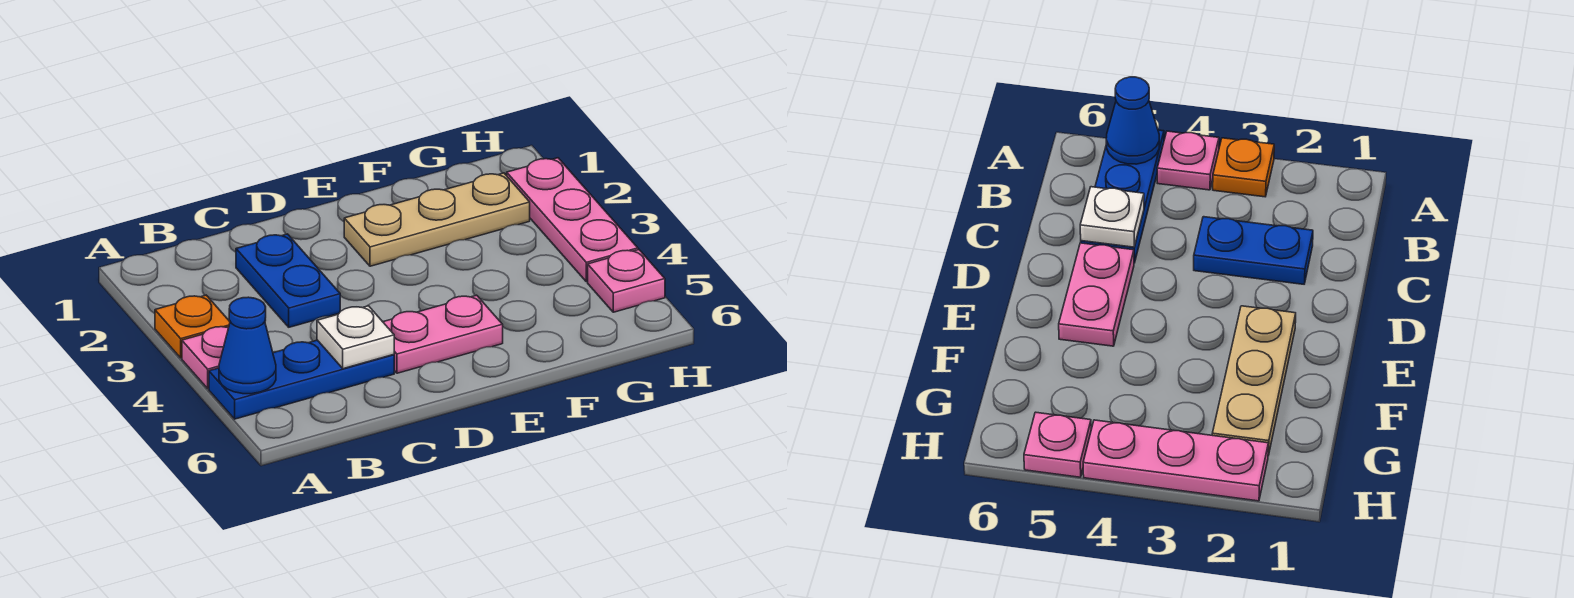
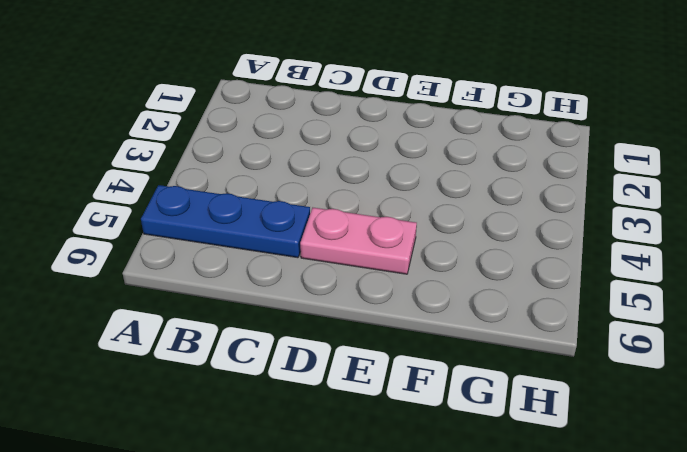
none -> orange plate A3 level 1
none -> pink plate A4 level 1

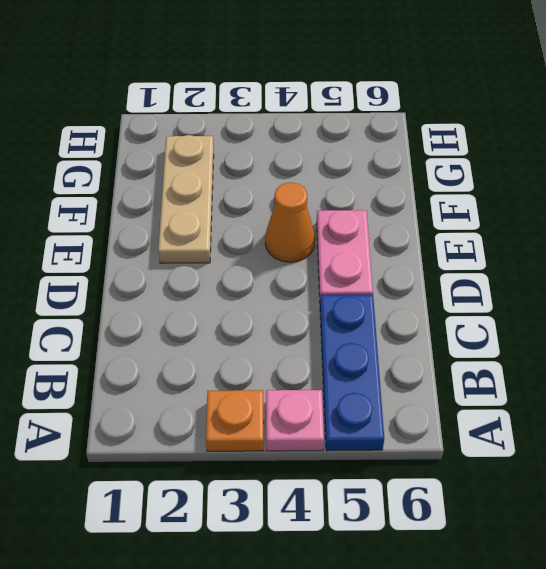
orange cone E4 level 1 -> none
none -> blue plate C2:C3 level 1
none -> pink plate H2:H4 level 1

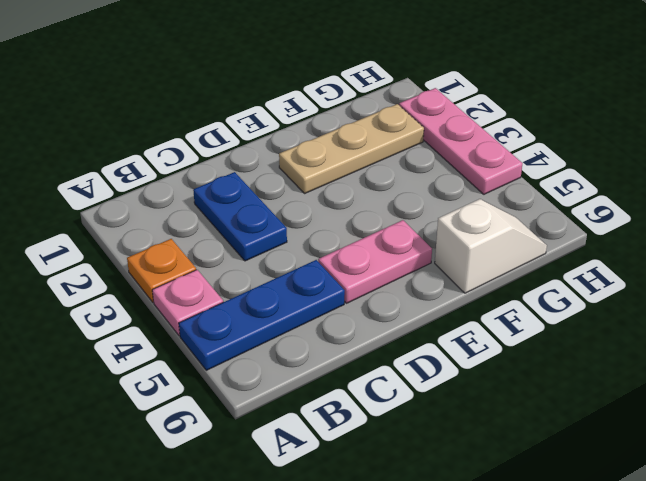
white slope F6:G6 level 1 top F -> none
none -> pink plate H5 level 1
none -> blue cone A5 level 2

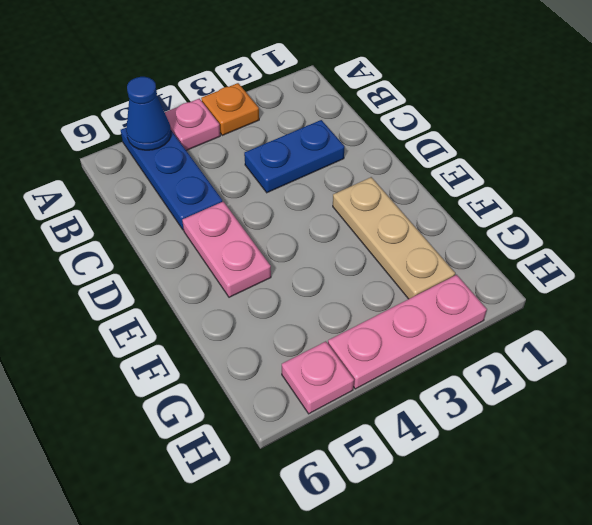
none -> white plate C5 level 2

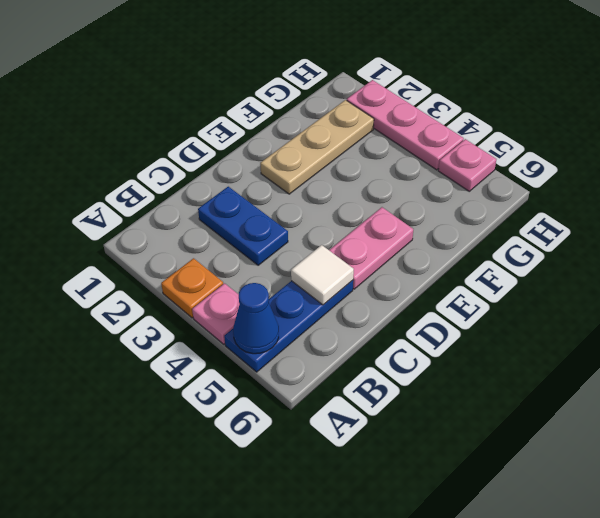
white tile C5 level 2 -> white plate C5 level 2

